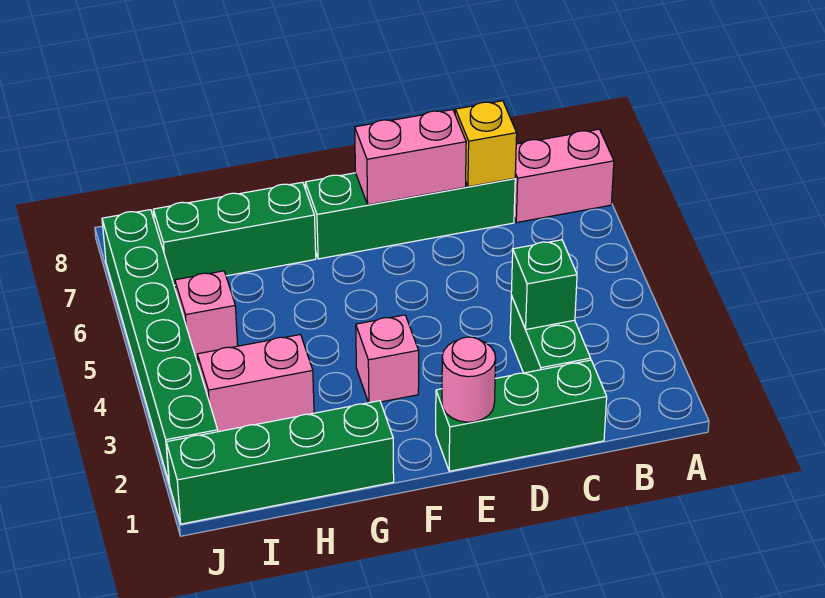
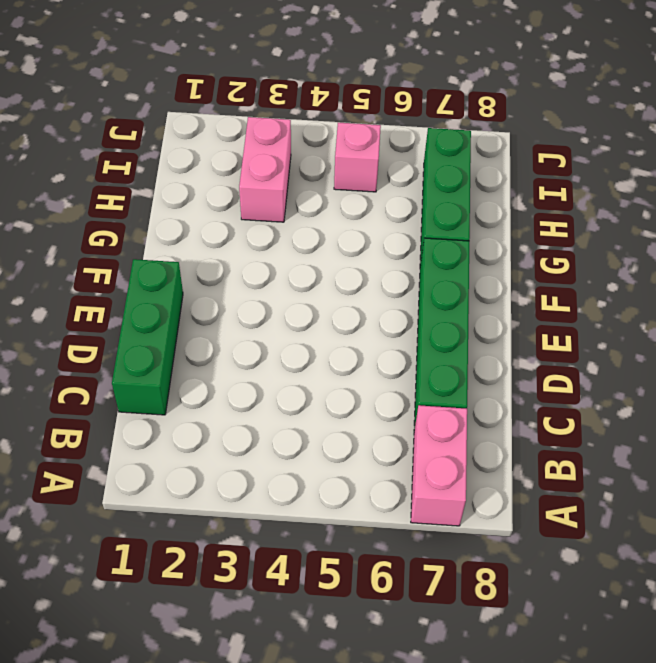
none -> green brick C2:C3 level 1
none -> pink brick F3 level 1
none -> green brick G1:J1 level 1

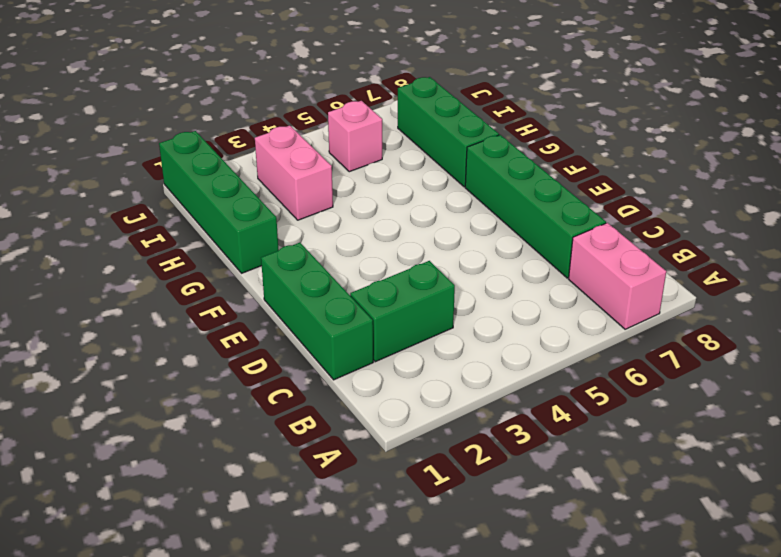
none -> pink brick F3 level 1
none -> green brick J2:J7 level 1
none -> green brick C3 level 2

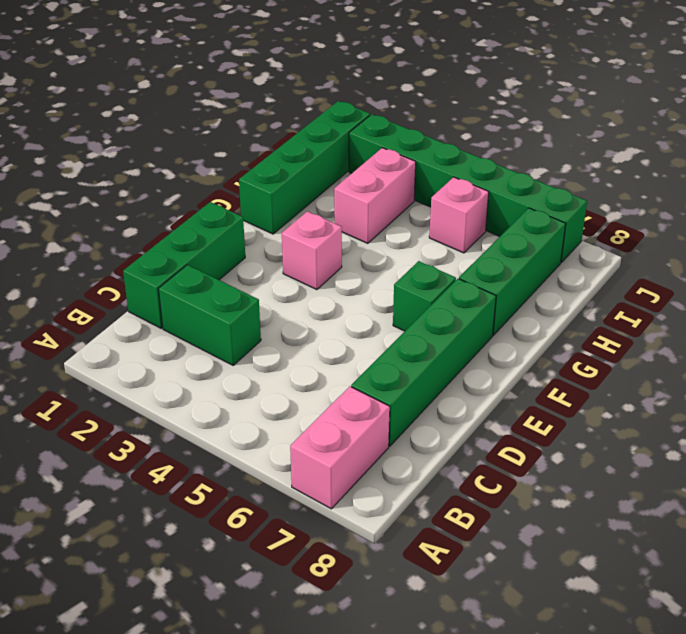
green brick F6 level 1 -> green brick C3 level 2
none -> yellow brick C7 level 2
none -> pink brick D7:E7 level 2
none -> pink round brick E1 level 2

